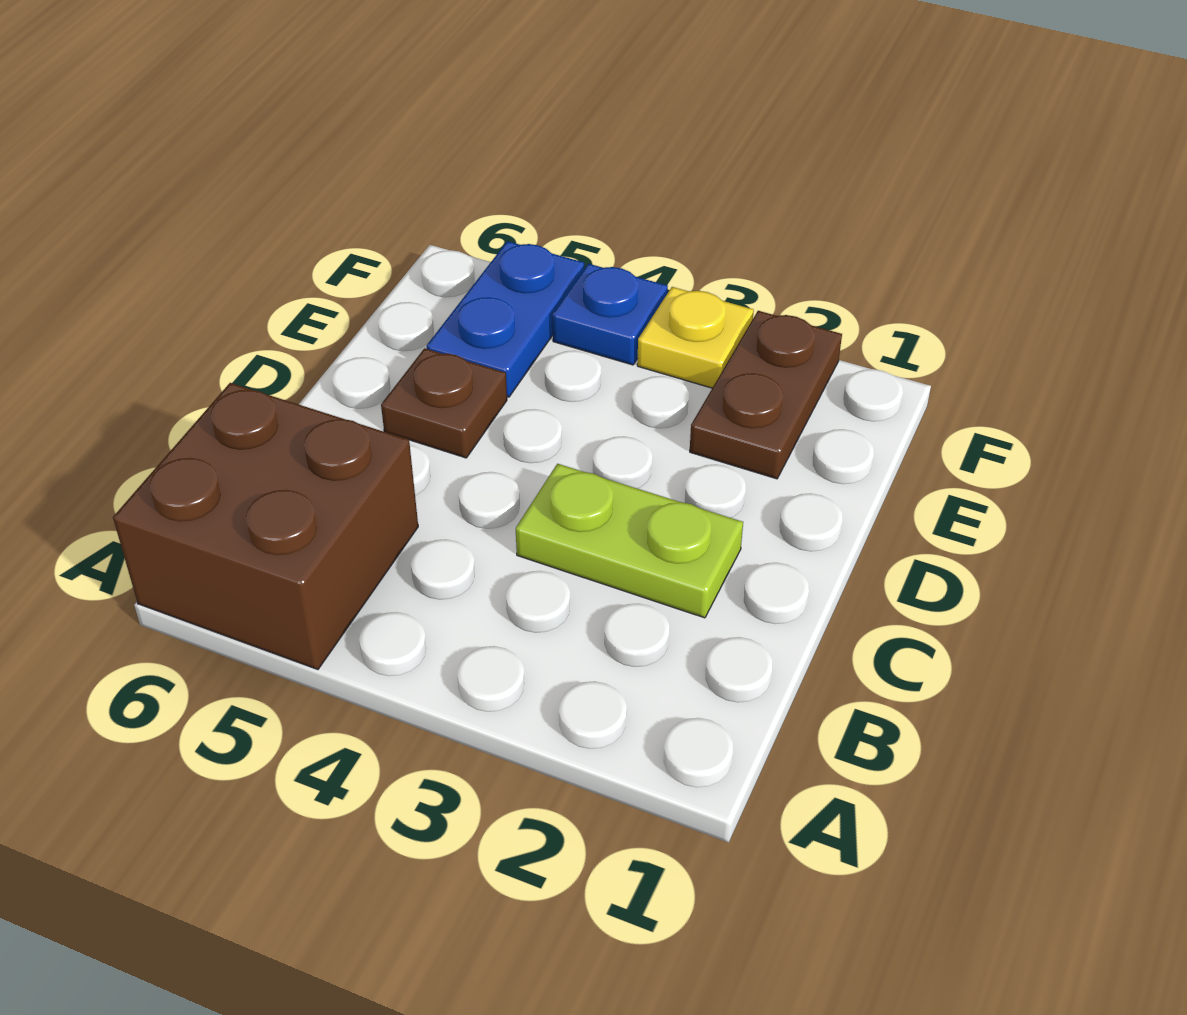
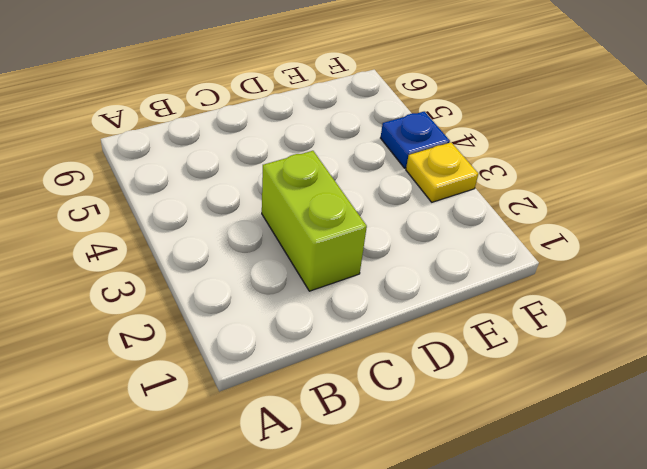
lime brick C2:C3 level 1 -> lime plate C2:C3 level 1
none -> brown brick A5:B6 level 1
none -> brown plate D5 level 1

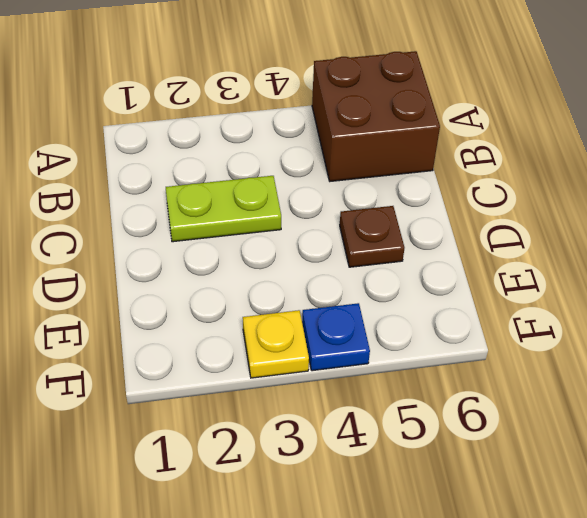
none -> brown plate E2:F2 level 1
none -> blue plate E5:F5 level 1

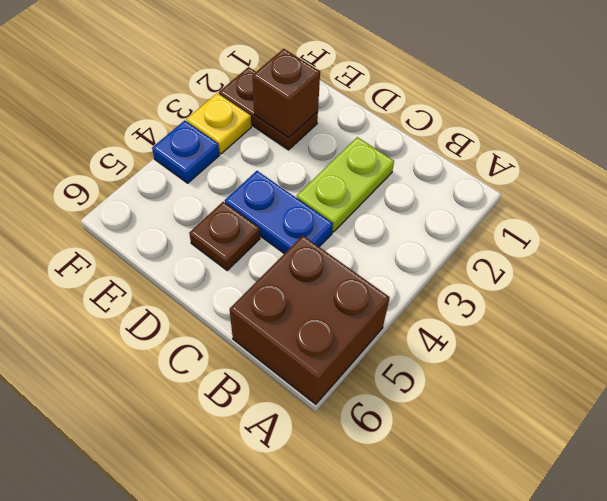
blue plate C4:D4 level 1 -> blue plate E5:F5 level 1
brown brick E2 level 2 -> none

